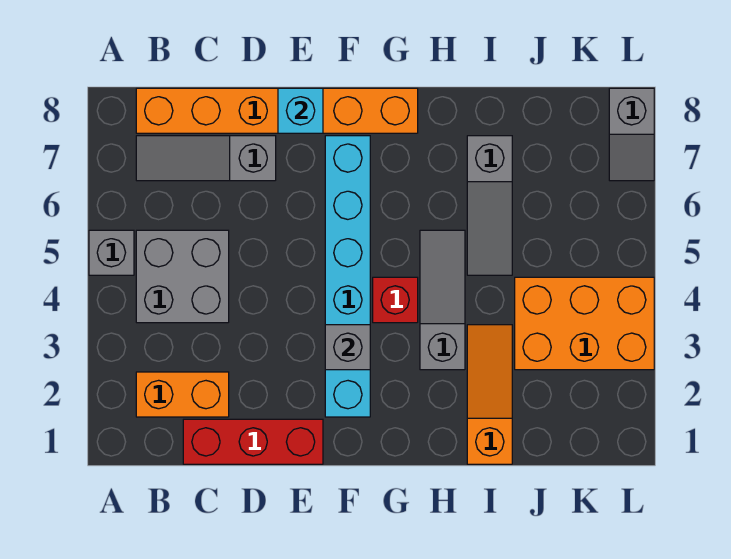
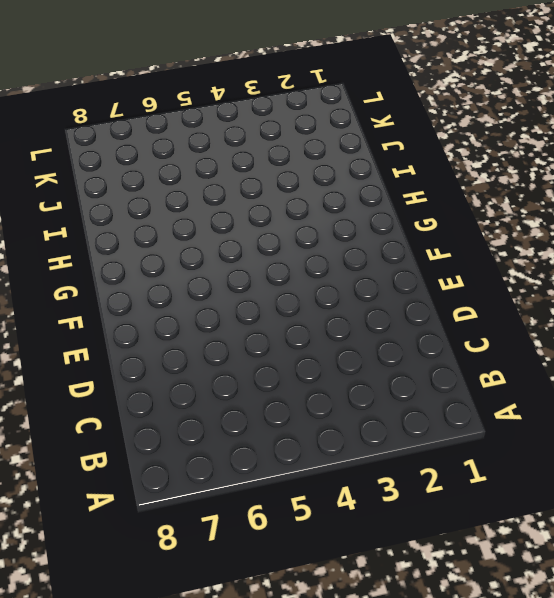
none -> grey brick A5 level 1
none -> orange brick B2:C2 level 1
none -> grey brick B4:C5 level 1

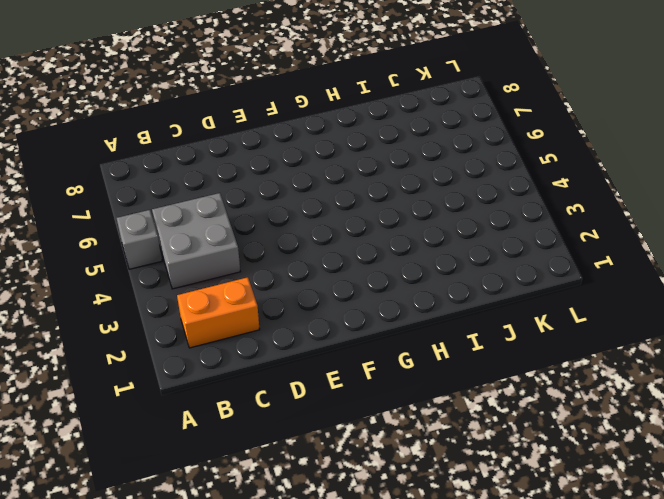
none -> grey slope B7:D7 level 1 top D
none -> orange brick B8:G8 level 1
none -> red brick C1:E1 level 1

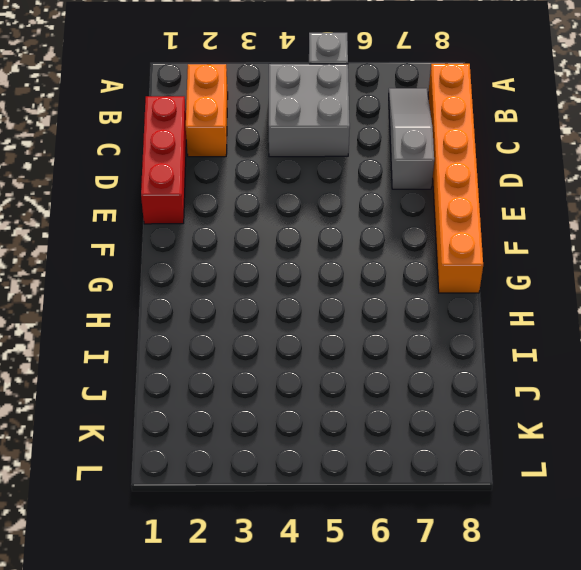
none -> cyan brick F2:F7 level 1
none -> red brick G4 level 1
none -> grey slope H3:H5 level 1 top 3

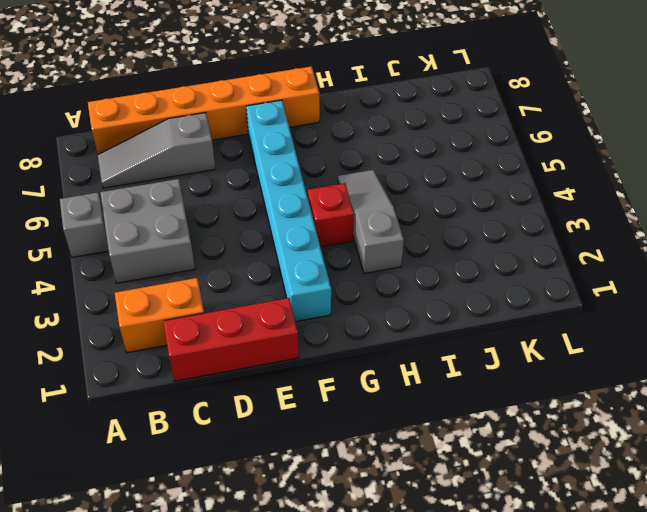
none -> orange slope I1:I3 level 1 top 1
none -> grey slope I5:I7 level 1 top 7
none -> orange brick J3:L4 level 1

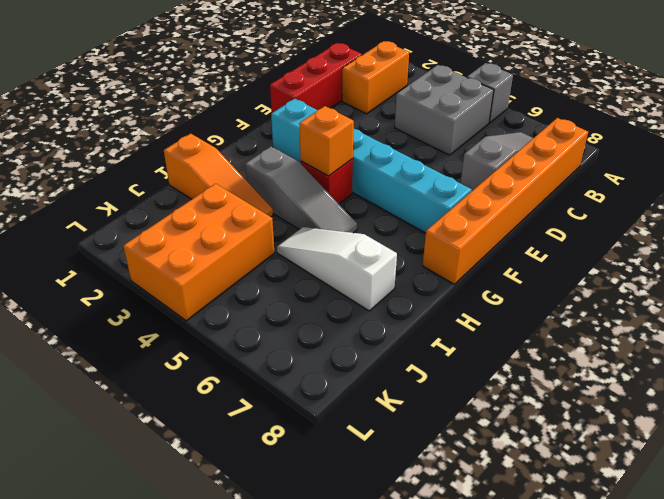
orange brick G4 level 2 -> none
white slope I5:I7 level 1 top 7 -> grey slope I5:I7 level 1 top 7
none -> grey slope L7:L8 level 1 top 8
none -> cyan brick E8 level 2
none -> grey brick F3 level 2

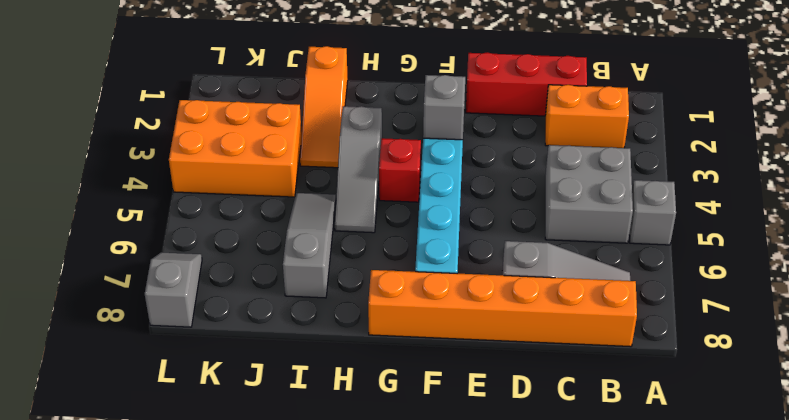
none -> cyan brick E8 level 2

